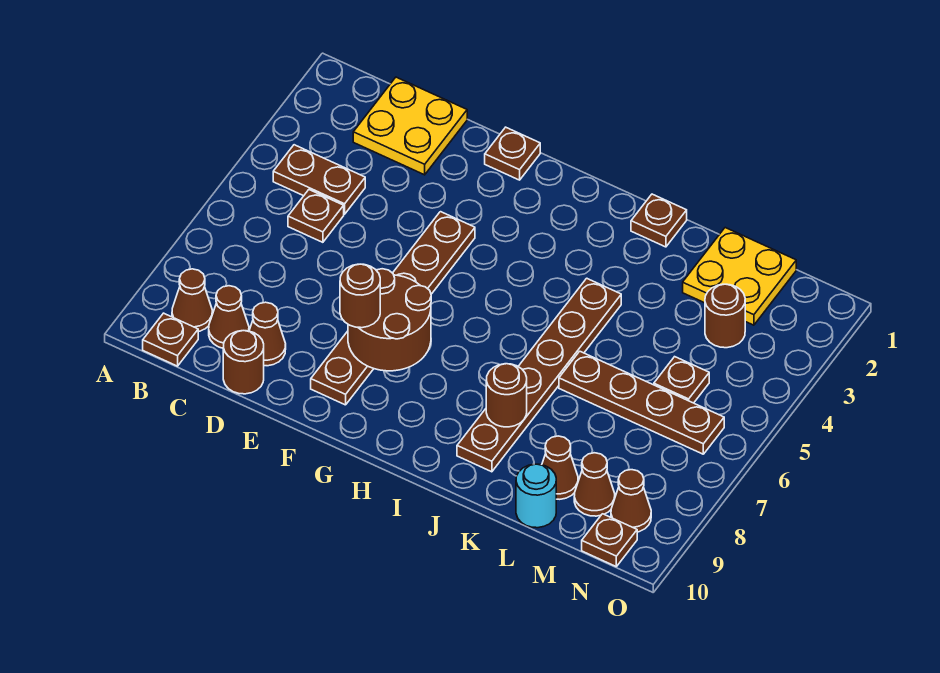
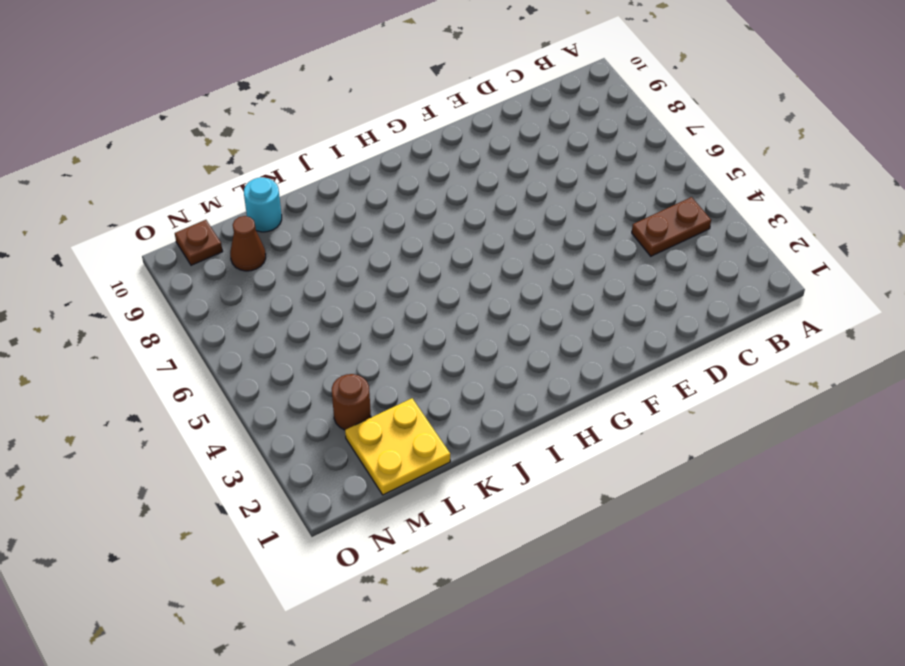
none -> brown cone B9 level 1
none -> brown plate B10 level 1
none -> yellow plate C1:D2 level 1

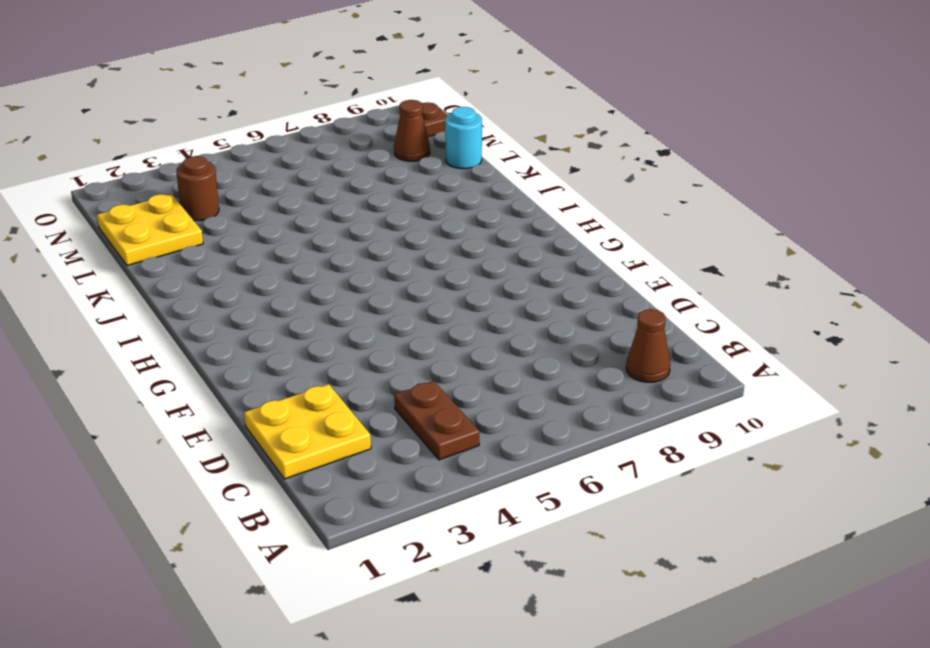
none -> brown plate B10 level 1
none -> brown plate C5 level 1
none -> brown cone C9 level 1

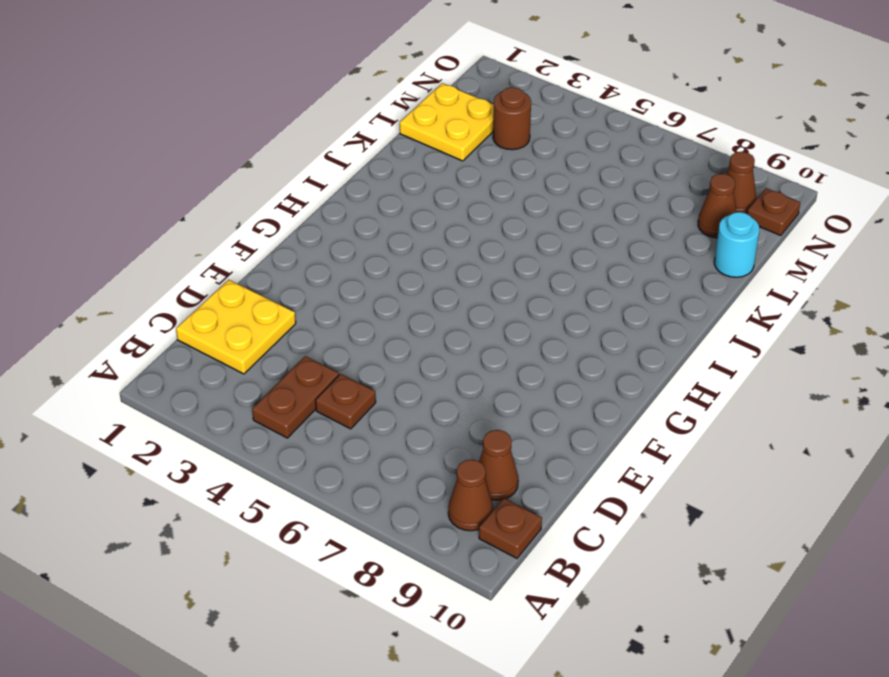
none -> brown cone D9 level 1
none -> brown round brick D10 level 1
none -> brown plate F1 level 1

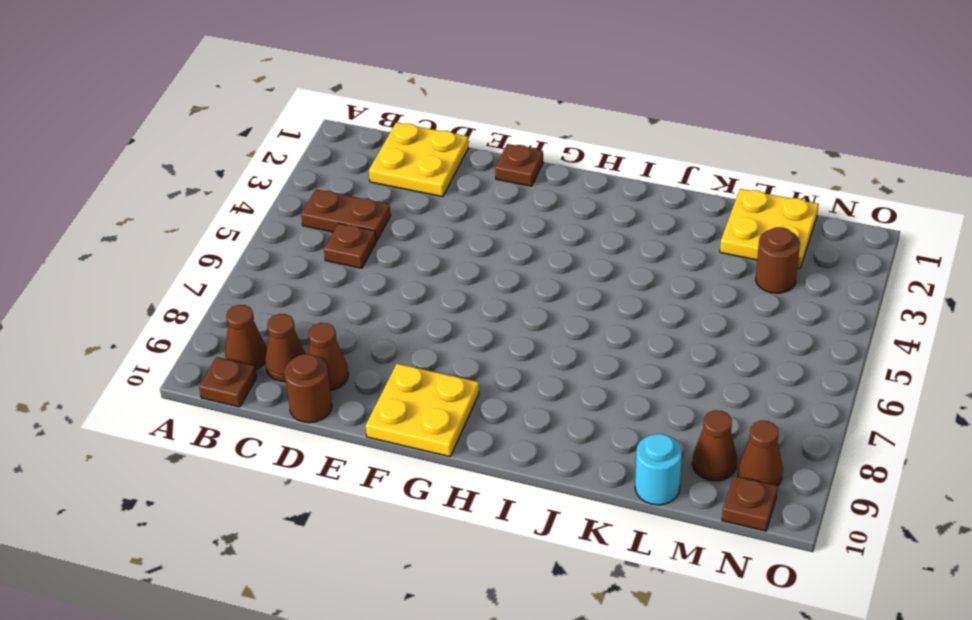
yellow plate F9:G10 level 1 -> brown plate F4:F9 level 1
none -> brown plate J1 level 1
none -> brown plate J4:J9 level 1
none -> brown plate K6:N6 level 1

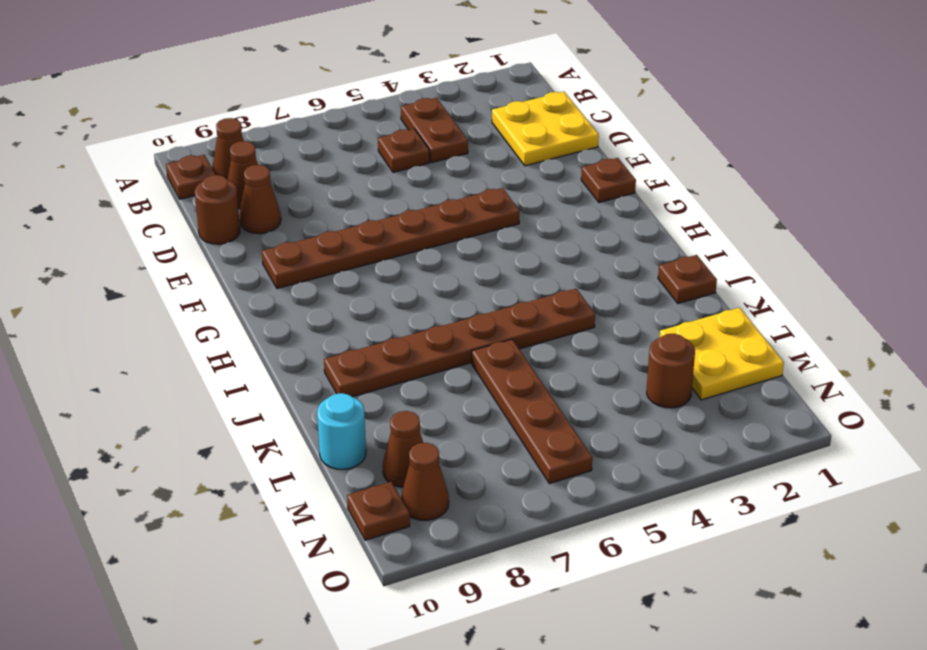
none -> brown cone L9 level 1
none -> brown plate M5 level 1
none -> brown round brick F7:G8 level 2

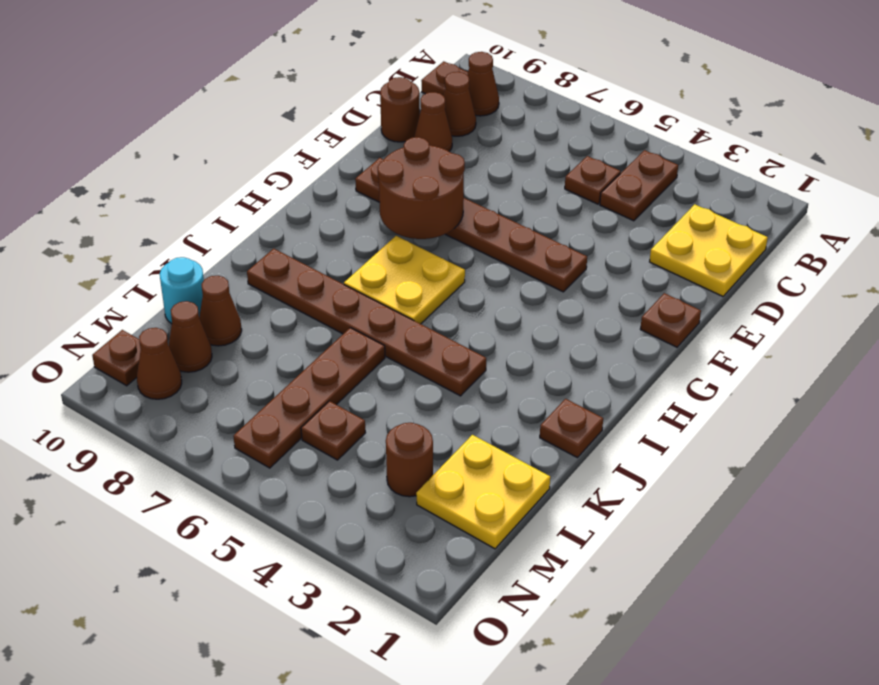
yellow plate H6:I7 level 1 -> none
none -> brown round brick J8 level 2
none -> brown round brick F8 level 3

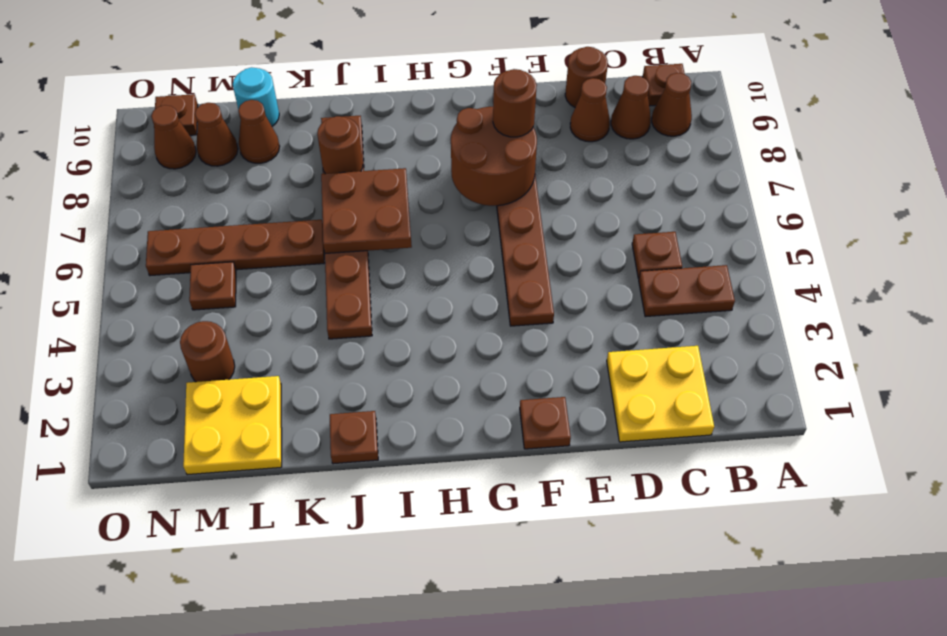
brown plate I6:J7 level 2 -> none

